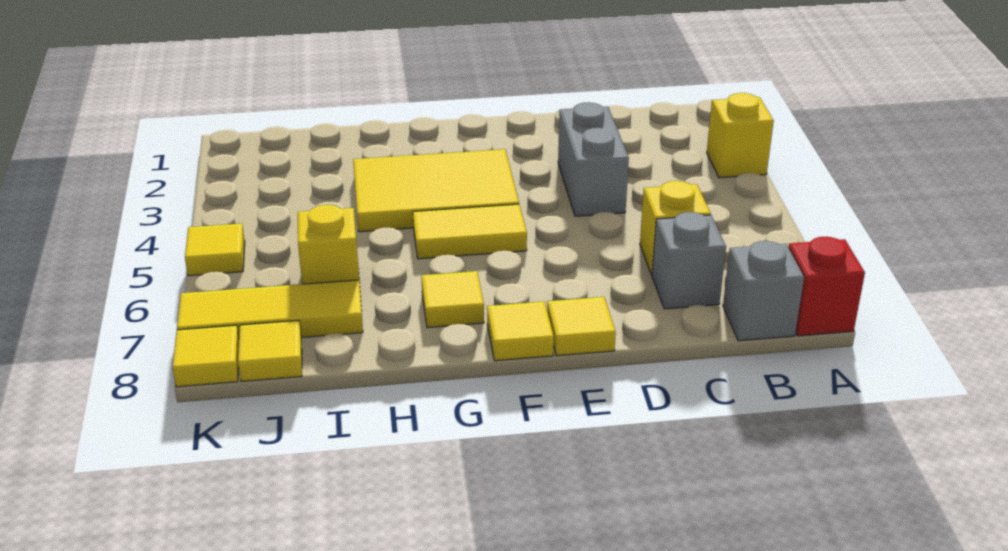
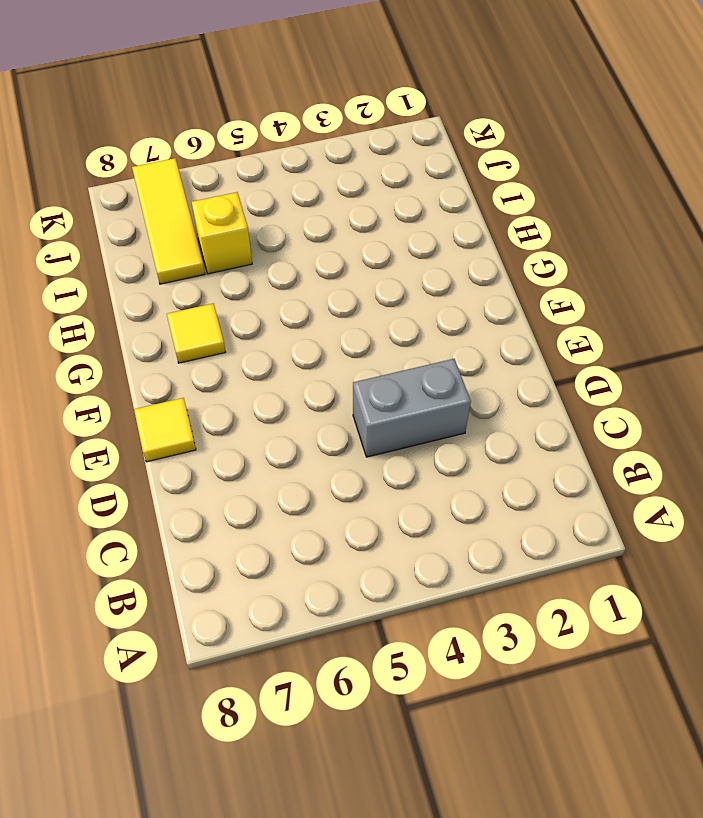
none -> yellow brick A3 level 1
none -> red brick A8 level 1
none -> grey brick B8 level 1

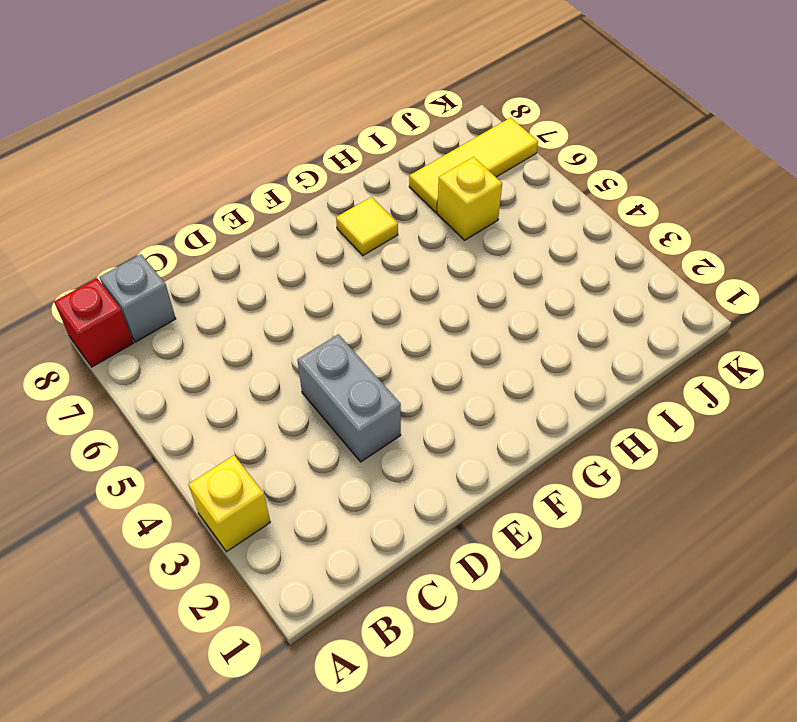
none -> yellow brick C6 level 1
none -> grey brick C7 level 1
none -> yellow tile E8 level 1

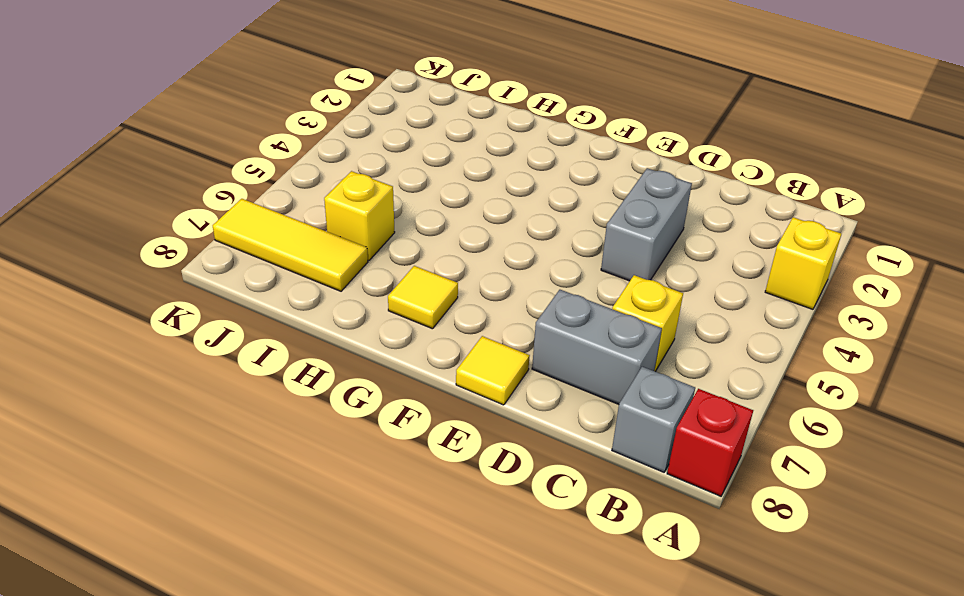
grey brick C7:D7 level 1 -> grey brick C7 level 1
none -> yellow tile F3:H4 level 1
none -> yellow tile F5:G5 level 1
none -> yellow tile F8 level 1

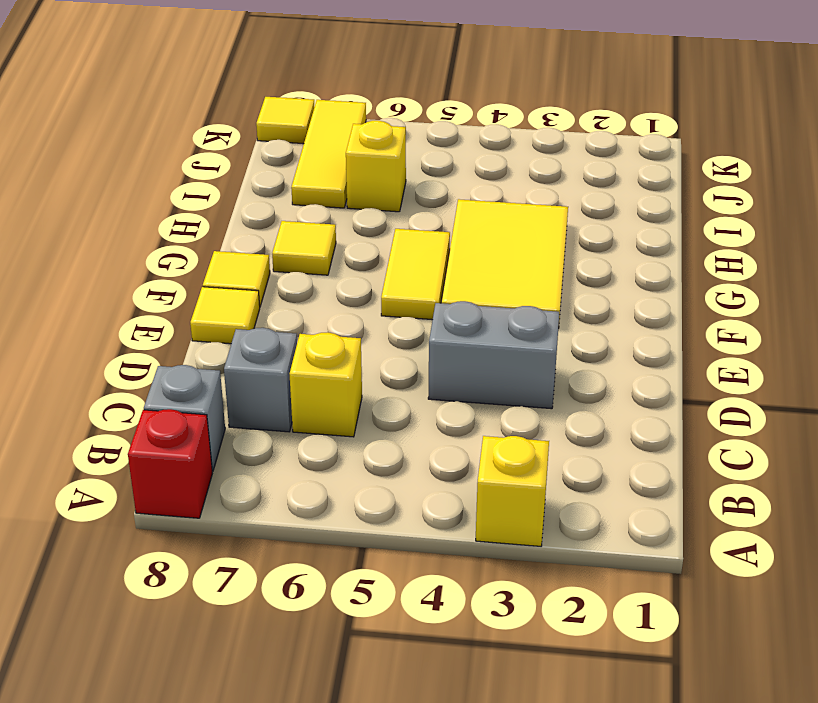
none -> yellow tile J8 level 1
none -> yellow tile K5 level 1

